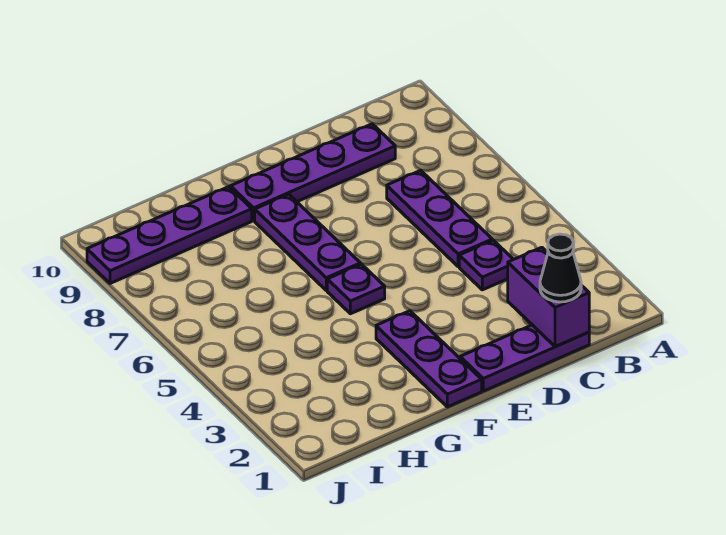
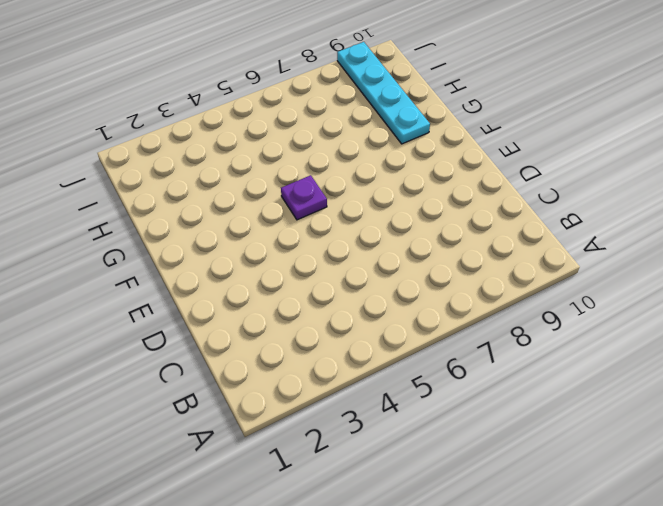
cyan plate G9:J9 level 1 -> purple plate G9:J9 level 1
none -> purple plate C1:E1 level 1
none -> purple plate C4 level 1

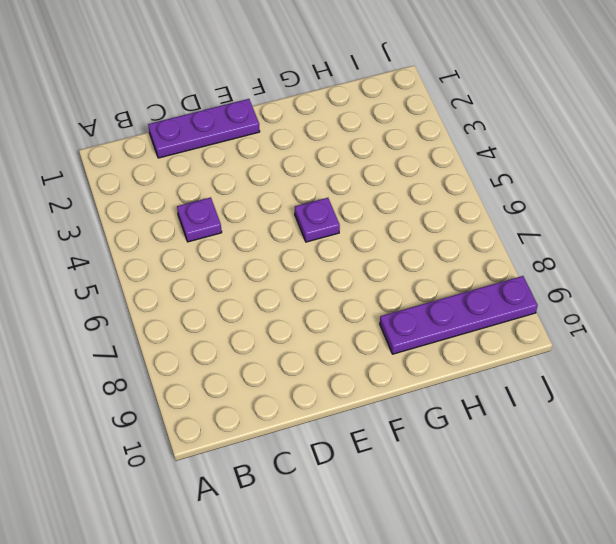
none -> purple plate C5:C7 level 1
none -> purple plate C9:F9 level 1

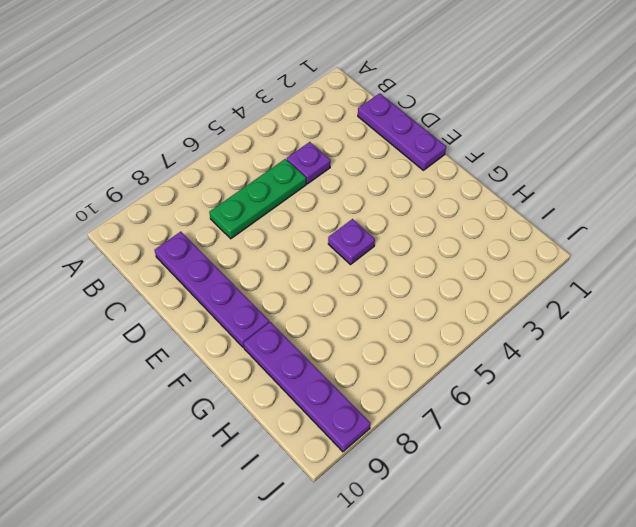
green plate C5:C7 level 1 -> purple plate C5:C7 level 1
none -> purple plate F1:F3 level 1
none -> purple plate F6:F8 level 1

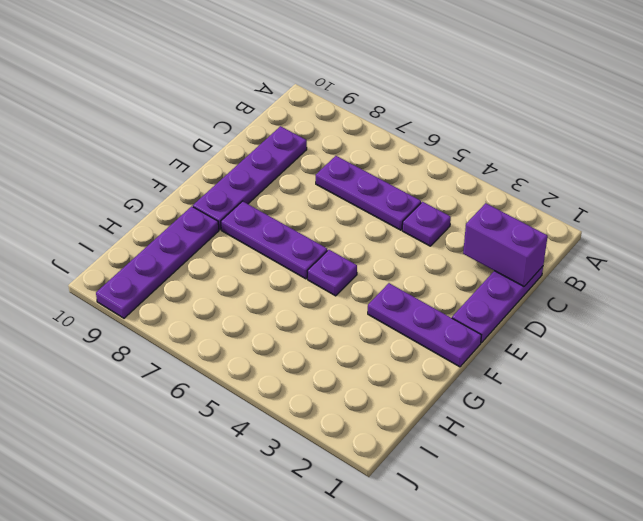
none -> black cone C1 level 3

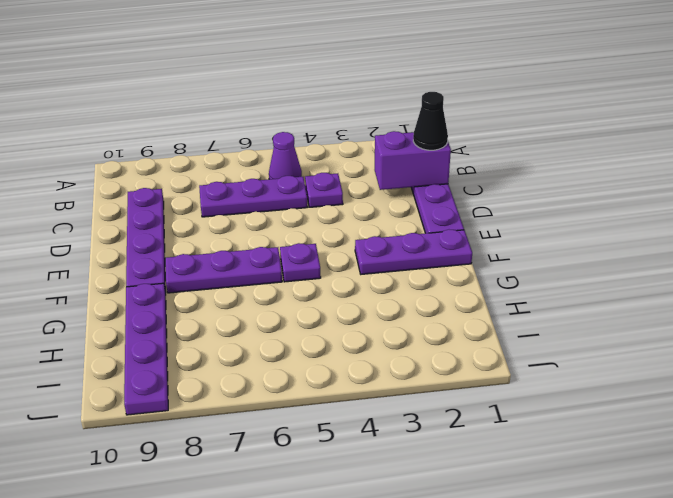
purple cone B5 level 1 -> none

